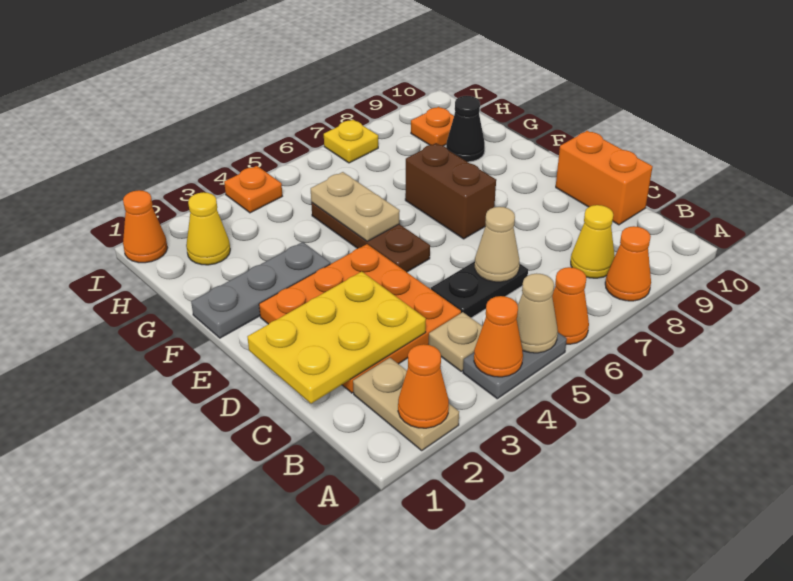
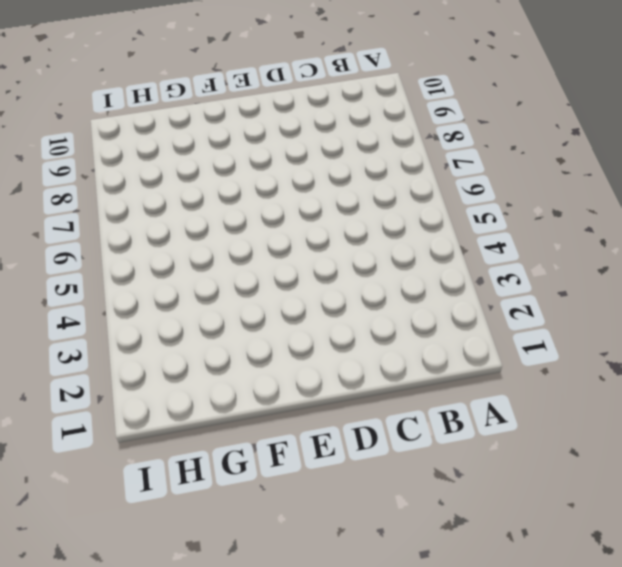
none -> tan plate A2:B2 level 1
none -> grey plate A4:A5 level 1
none -> orange cone A6 level 1

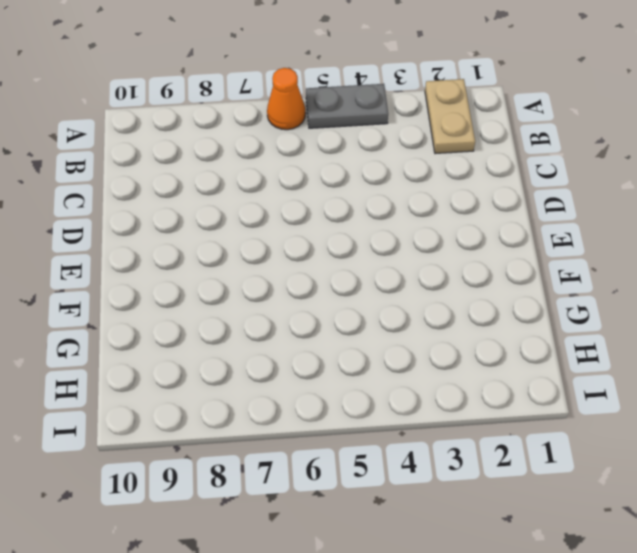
none -> orange cone A8 level 1
none -> tan plate B4 level 1
none -> yellow cone B8 level 1

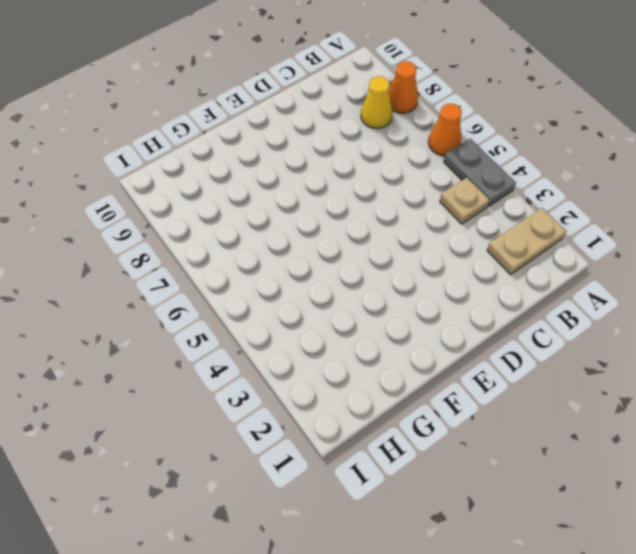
none -> orange plate C2:E4 level 1
none -> black plate C5:C6 level 1
none -> orange brick C10:D10 level 1

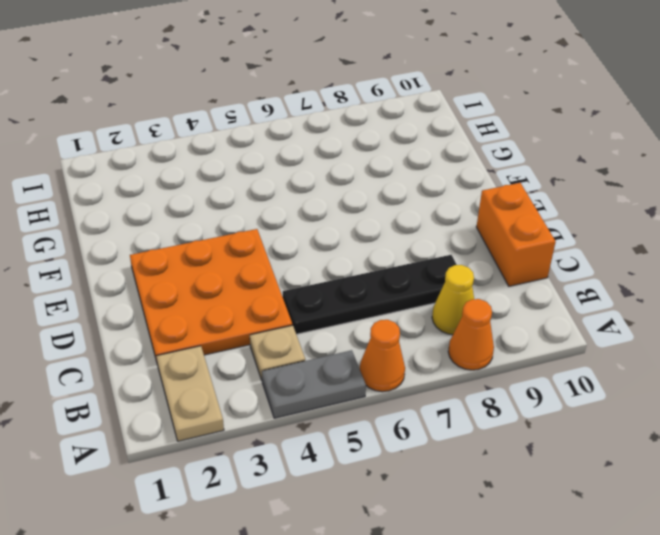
black plate C5:C8 level 1 -> black plate C5:C6 level 1
none -> brown plate E5:G5 level 1
none -> brown brick E7:F7 level 1
none -> grey plate F1:F3 level 1

